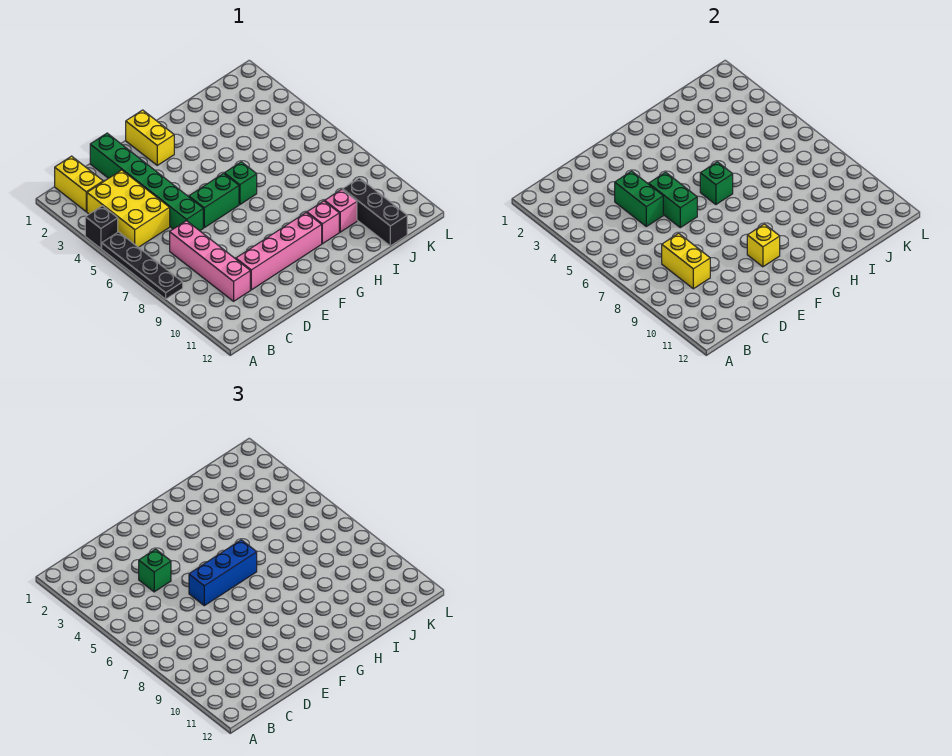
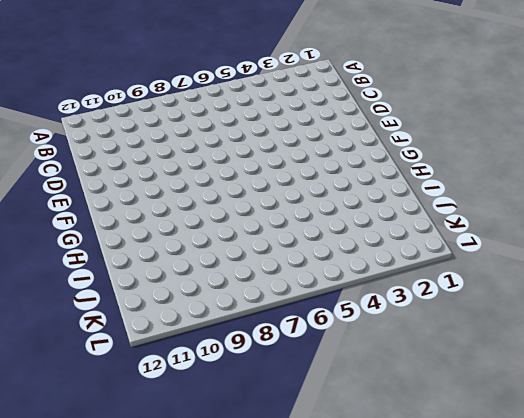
none -> black brick A4 level 1
none -> black plate A5:A8 level 1
none -> yellow brick B1:B2 level 1

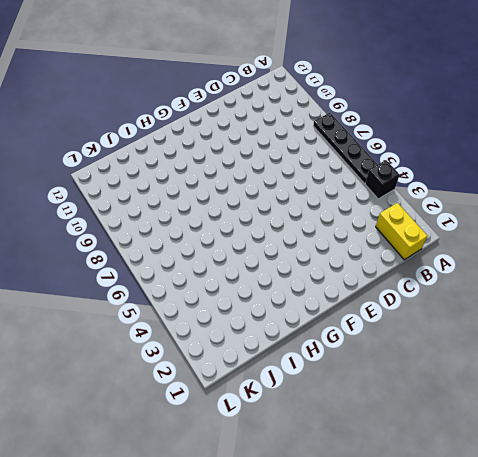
none -> yellow brick B3:C5 level 1
none -> pink brick C7:C10 level 1
none -> green brick D1:D6 level 1

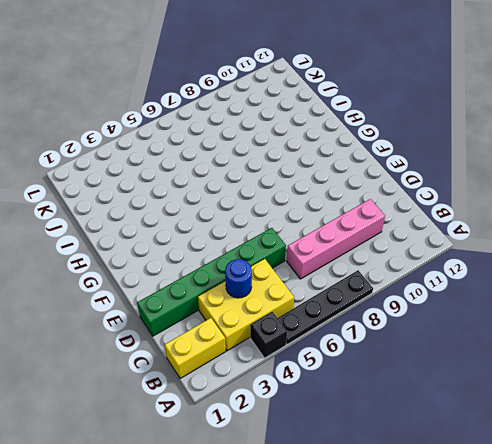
blue round brick C4 level 2 -> none
none -> pink brick D10:G10 level 1
none -> green brick E6:F6 level 1
none -> yellow brick F1:F2 level 1

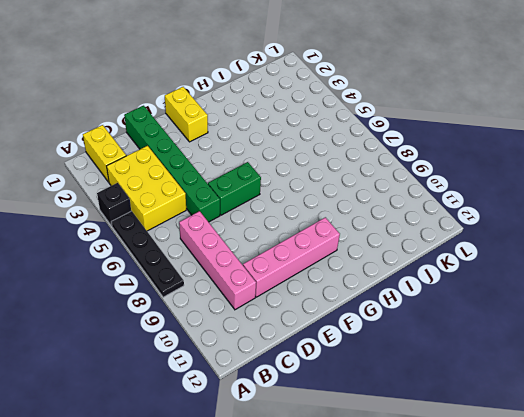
none -> green brick G6 level 1
none -> pink brick H10 level 1
none -> pink brick I10 level 1

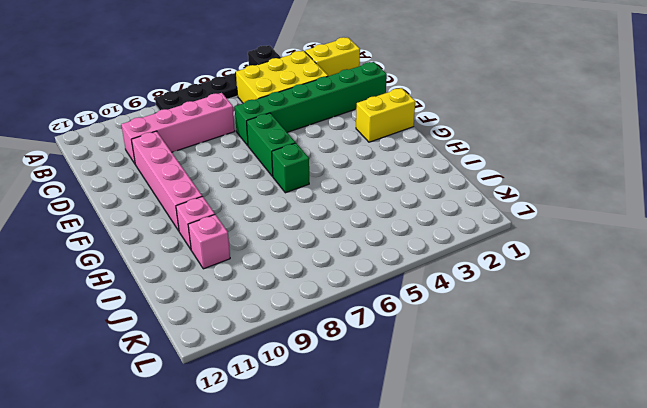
none -> black brick J10:J12 level 1
none -> yellow brick C8:C9 level 2
none -> green brick D4:D5 level 2

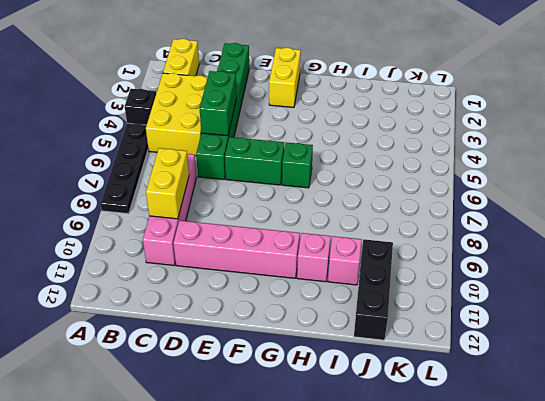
none -> green brick E5:E6 level 2
none -> yellow brick F10 level 2
none -> green brick G6 level 2

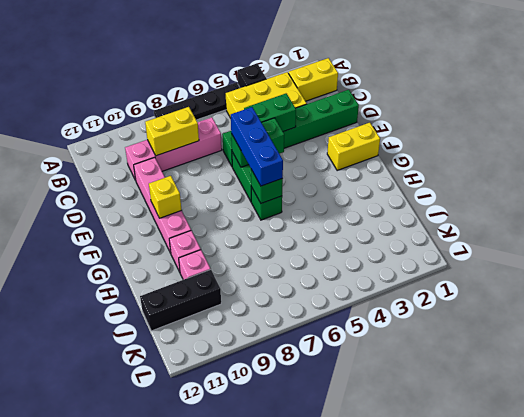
none -> green brick D4 level 3

